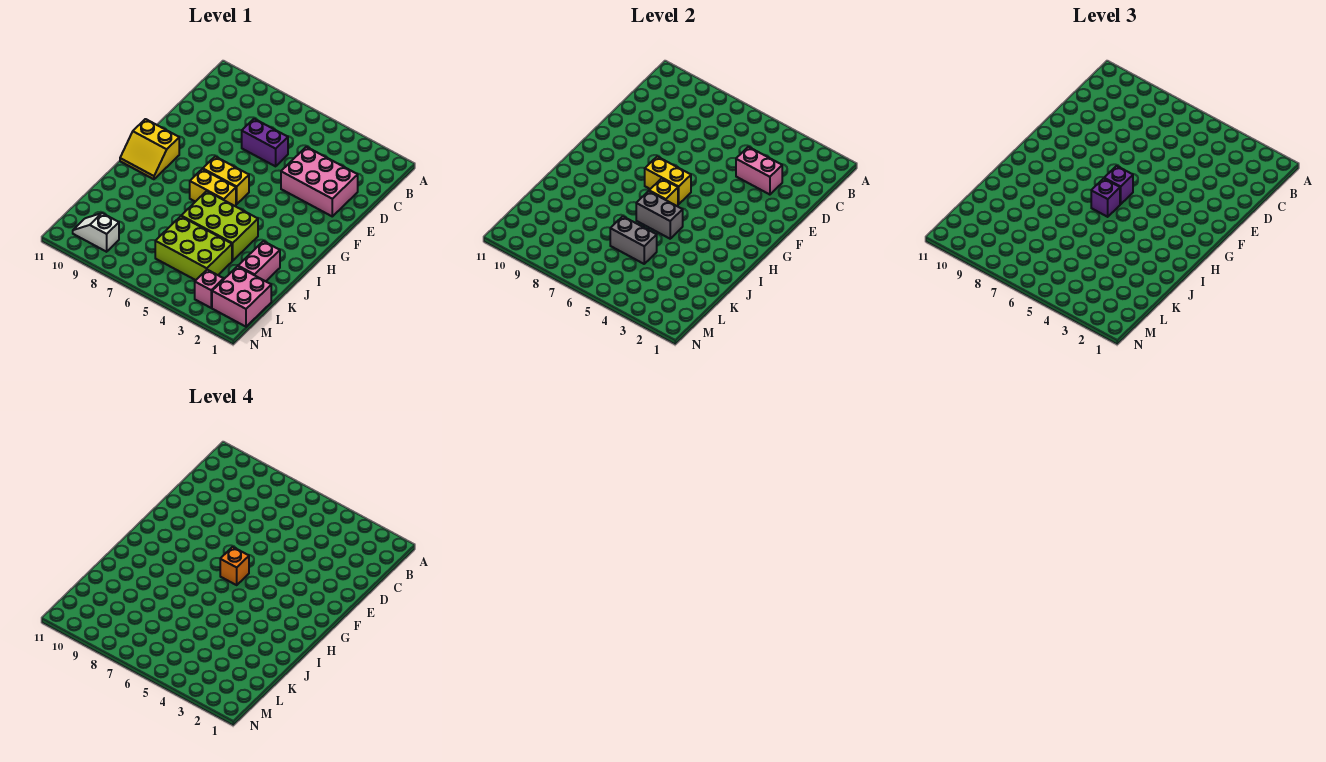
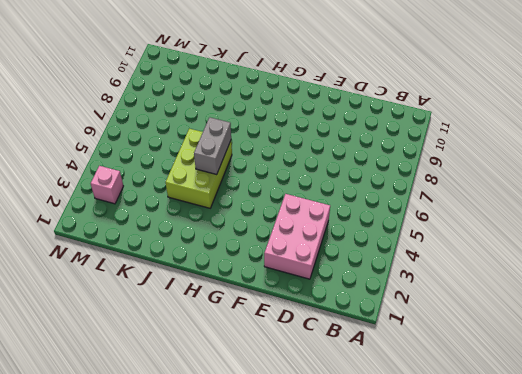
none -> purple brick D6:D7 level 1
none -> yellow brick G6:G7 level 1
none -> yellow slope G10:H11 level 1 top G

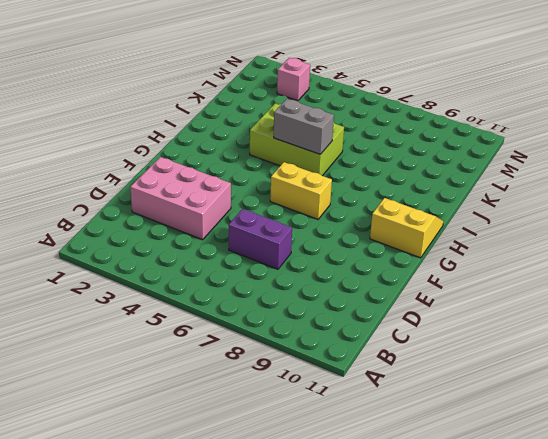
none -> yellow brick H6:H7 level 1
none -> pink brick J2:K2 level 1
none -> lime brick K4:L6 level 1

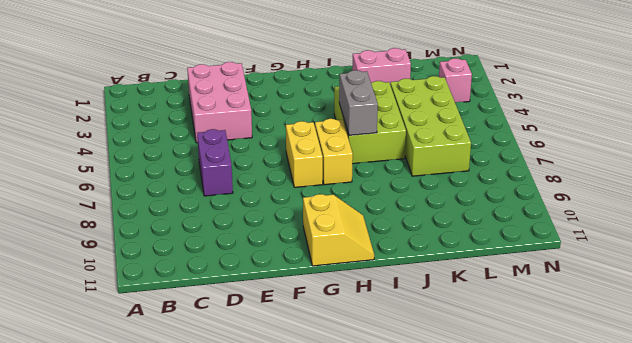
lime brick K4:L7 level 1 -> lime brick K4:L6 level 1
none -> pink brick L1:M2 level 1
none -> white slope M9:M10 level 1 top 9
none -> pink brick D3:D4 level 2

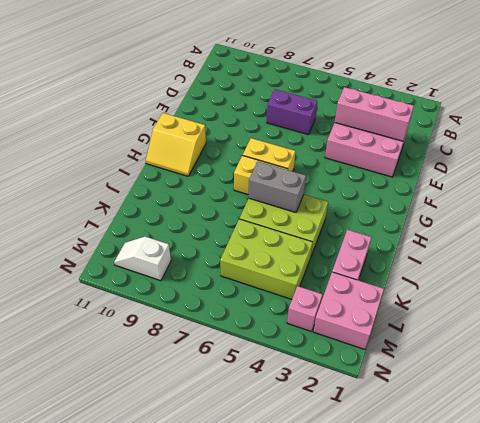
pink brick D2:D4 level 2 -> pink brick D3:D4 level 2
none -> yellow brick G6:G7 level 2
none -> yellow brick H6 level 2
none -> grey brick K5:K6 level 2

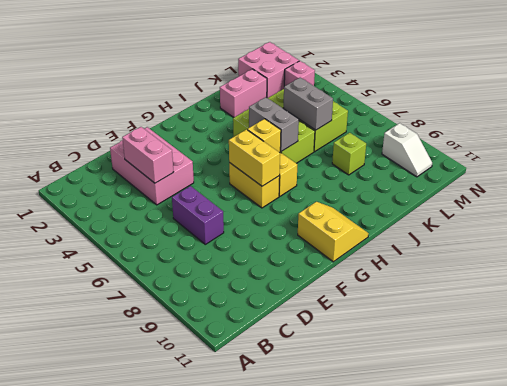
lime brick K8 level 1 -> none
none -> purple brick G6 level 3
none -> purple brick H6 level 3
none -> orange brick G6 level 4

